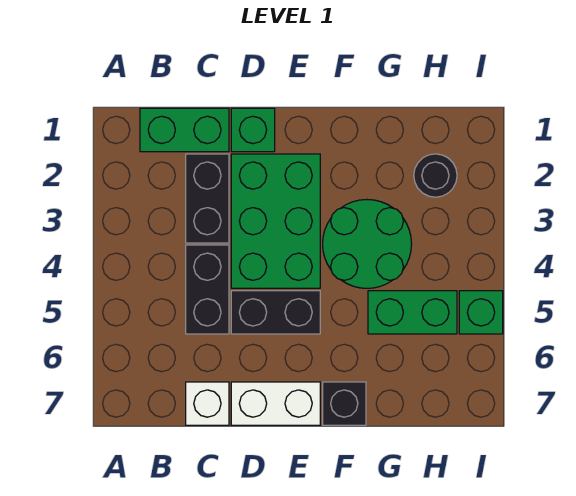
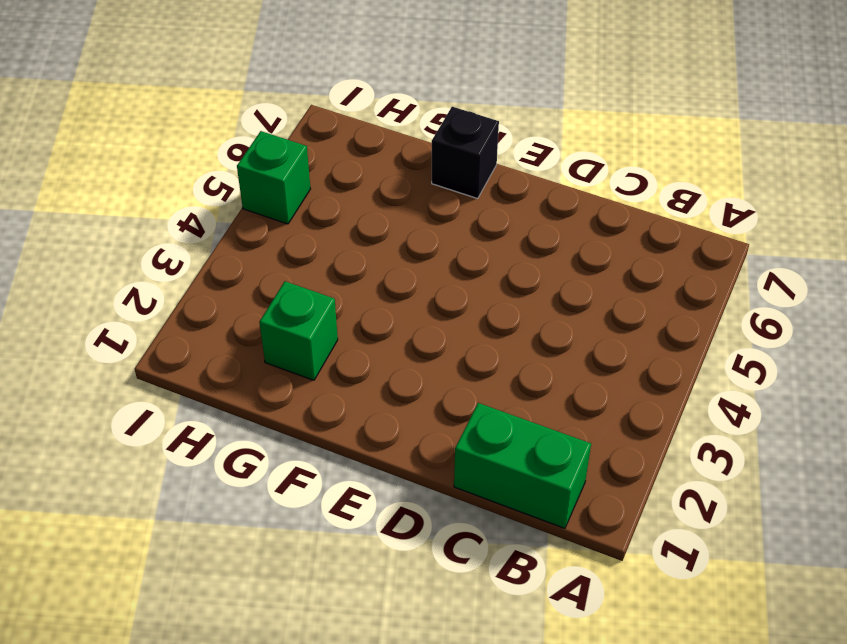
green brick G2 level 1 -> green brick D1 level 1
none -> black brick C2:C3 level 1
none -> black brick C4:C5 level 1
none -> white brick C7 level 1

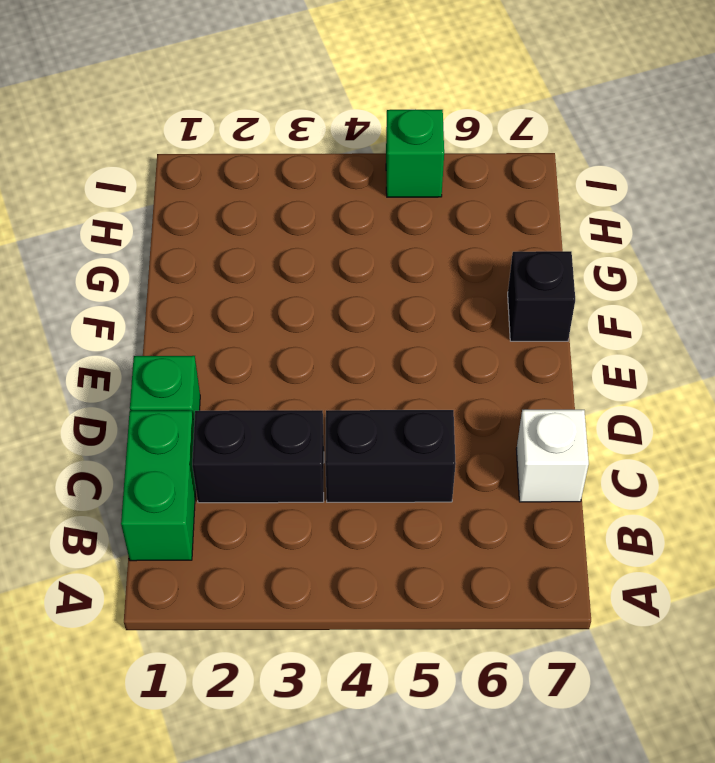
none -> green brick D2:E4 level 1
none -> black brick D5:E5 level 1
none -> white brick D7:E7 level 1

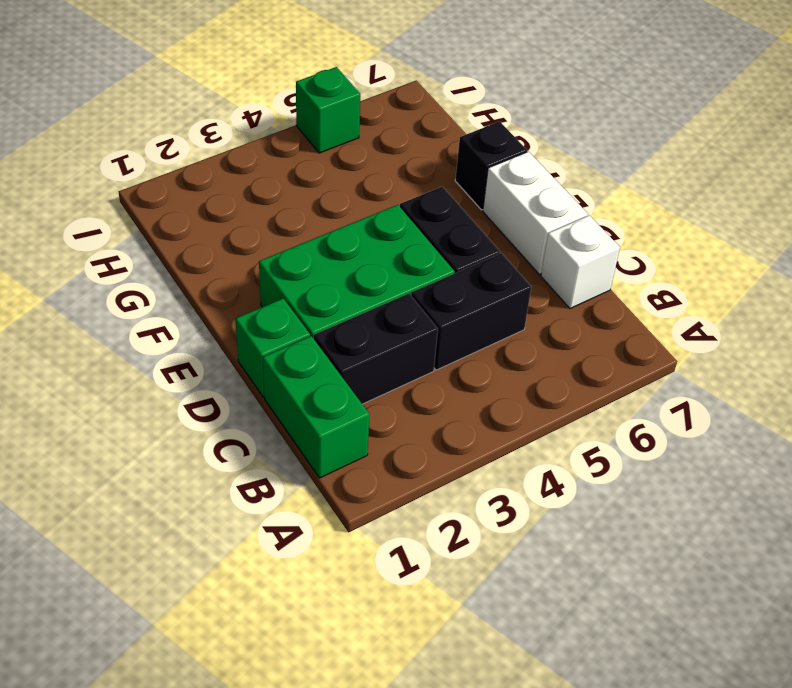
none -> green round brick F3:G4 level 1
none -> green brick G5:H5 level 1
none -> black round brick H2 level 1

